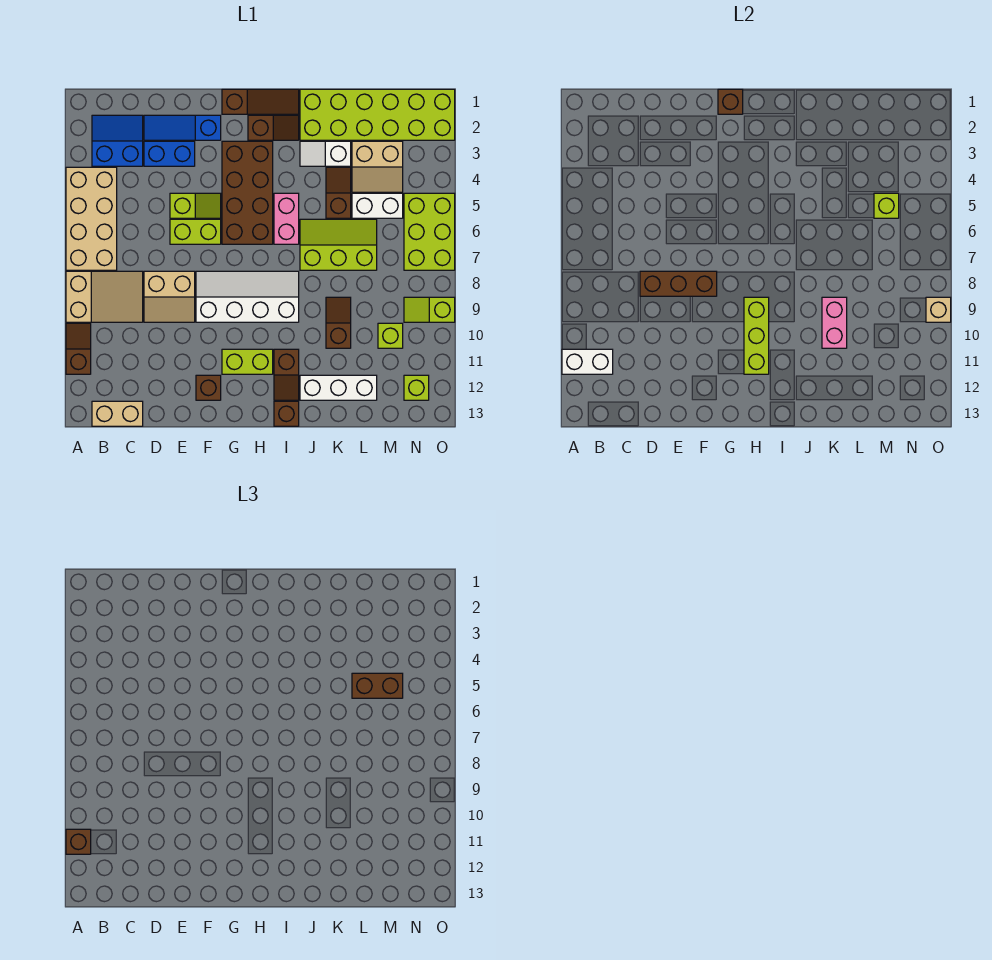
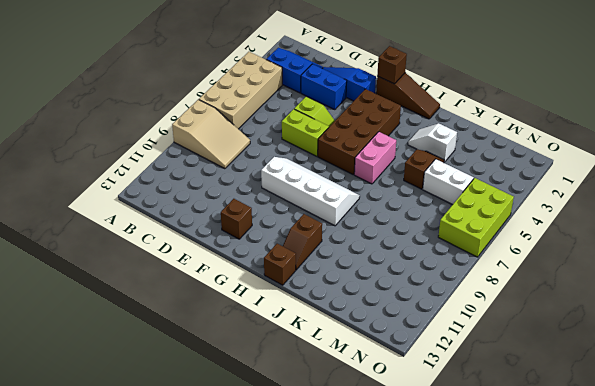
none -> brown slope A10:A11 level 1 top 11
none -> tan brick B13:C13 level 1
none -> tan slope D8:E9 level 1 top 8
none -> lime brick G11:H11 level 1

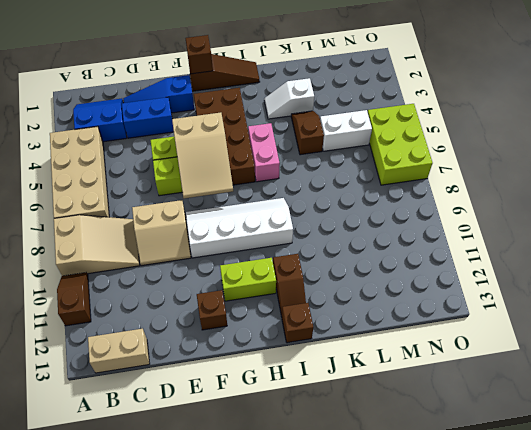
tan slope F5:G7 level 2 top 5 -> none
none -> brown slope H2:I2 level 1 top H
none -> lime brick J1:O2 level 1
none -> lime slope J6:L7 level 1 top 7
none -> white brick J12:L12 level 1

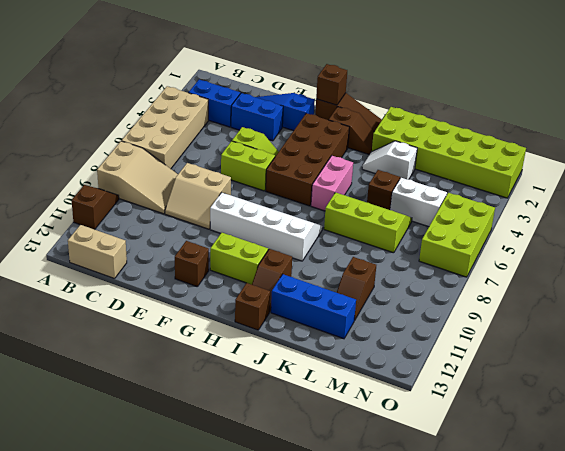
blue brick J12:L12 level 1 -> white brick J12:L12 level 1
brown slope L10:L11 level 1 top 10 -> brown slope K9:K10 level 1 top 10
none -> tan slope L3:M4 level 1 top 3
none -> lime brick M10 level 1
none -> lime slope N9:O9 level 1 top O
none -> lime brick N12 level 1

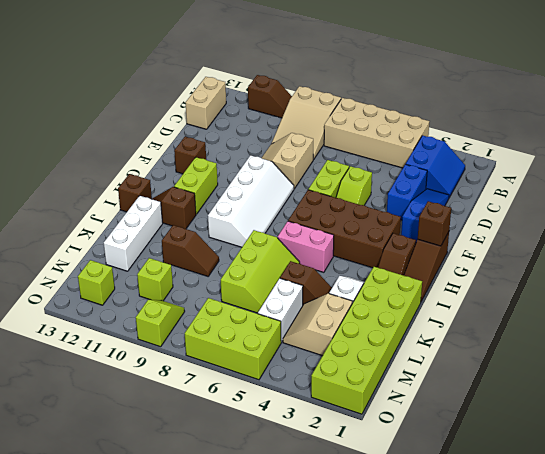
none -> white brick A11:B11 level 2
none -> brown brick D8:F8 level 2
none -> lime brick H9:H11 level 2
none -> pink brick K9:K10 level 2

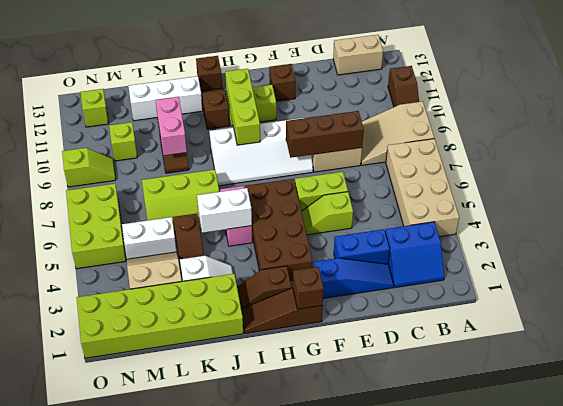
white brick I5:J5 level 2 -> white brick A11:B11 level 2
none -> lime brick M5 level 2
none -> tan brick O9 level 2
none -> brown brick A11 level 3
none -> brown brick L5:M5 level 3

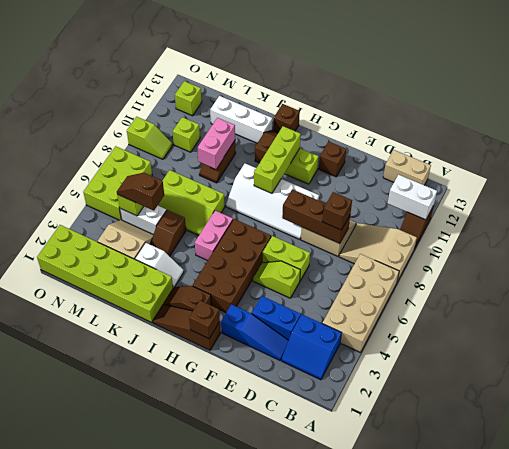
brown brick D8 level 3 -> brown brick A11 level 3
brown slope L5:M5 level 3 top L -> brown brick L5:M5 level 3
none -> tan brick O9 level 2

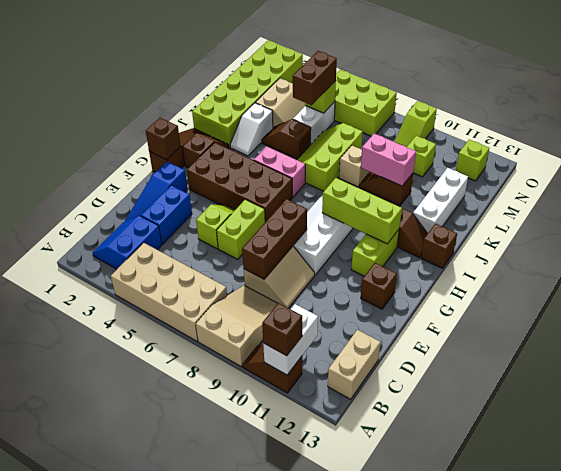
tan brick K8 level 1 -> tan brick O9 level 2

